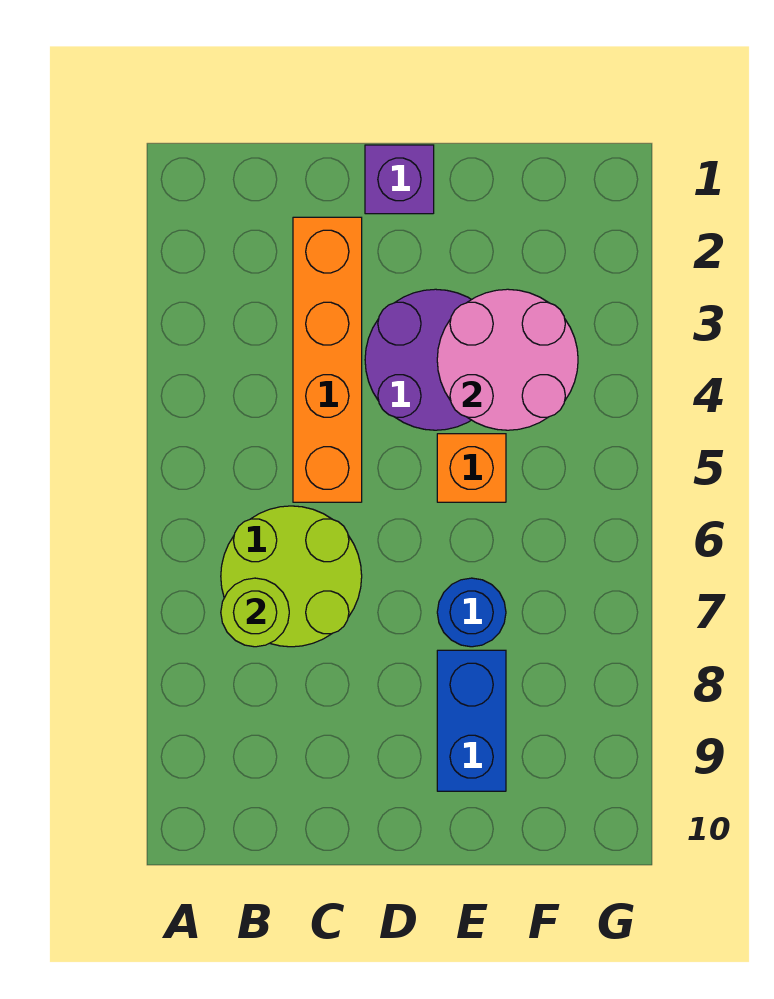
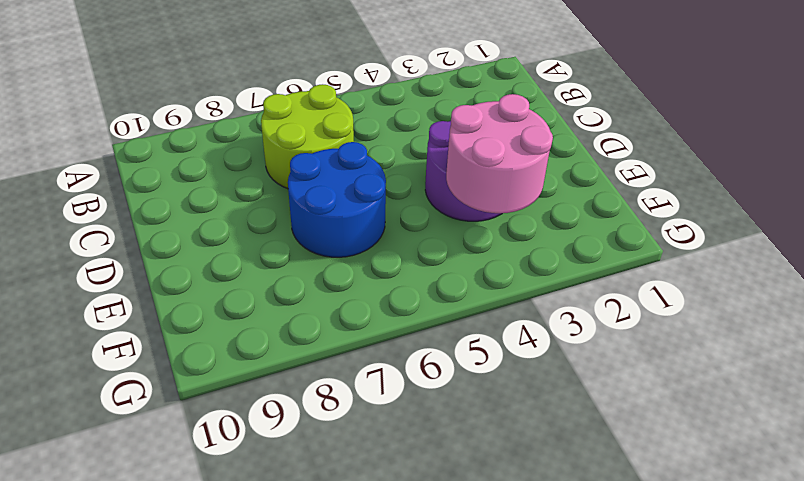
blue round brick D6:E7 level 1 -> blue round brick E7 level 1
none -> orange brick C2:C5 level 1
none -> purple brick D1 level 1

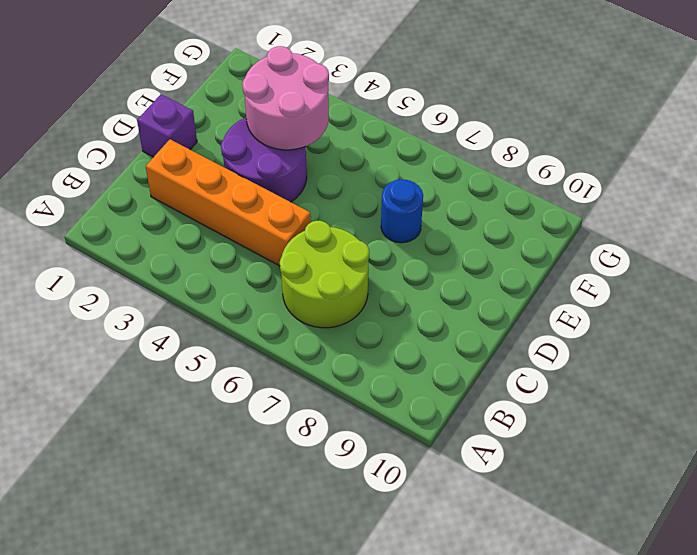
none -> orange brick E5 level 1
none -> blue brick E8:E9 level 1

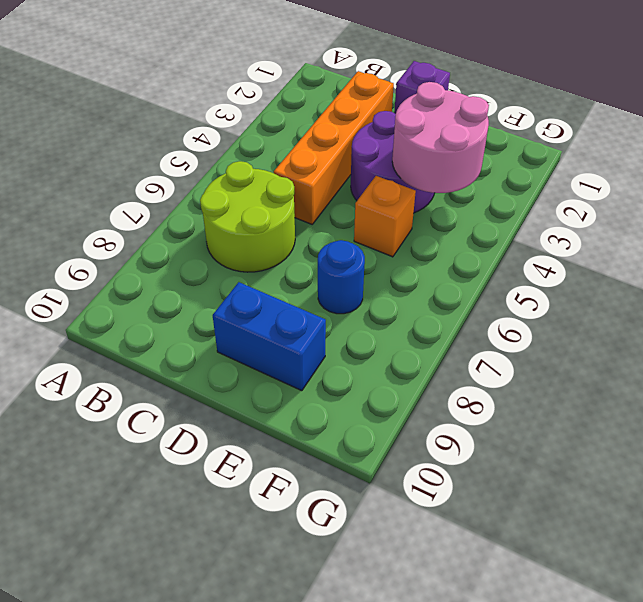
blue brick D9:E9 level 1 -> blue brick E8:E9 level 1
none -> lime round brick B7 level 2

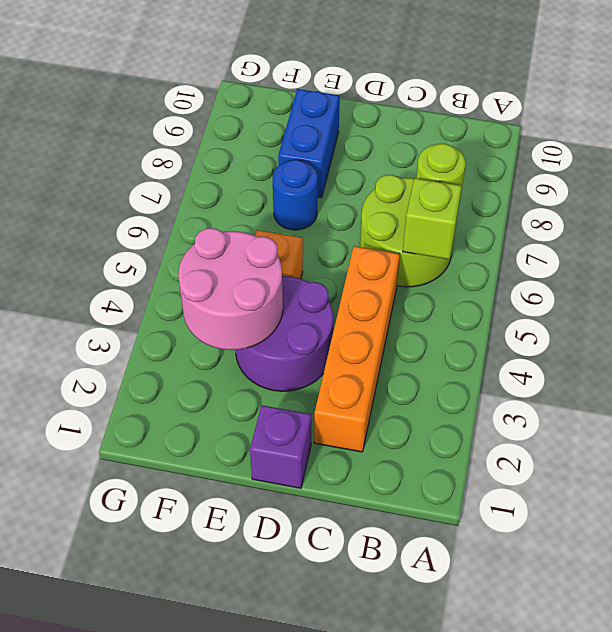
lime brick B6 level 2 -> none

